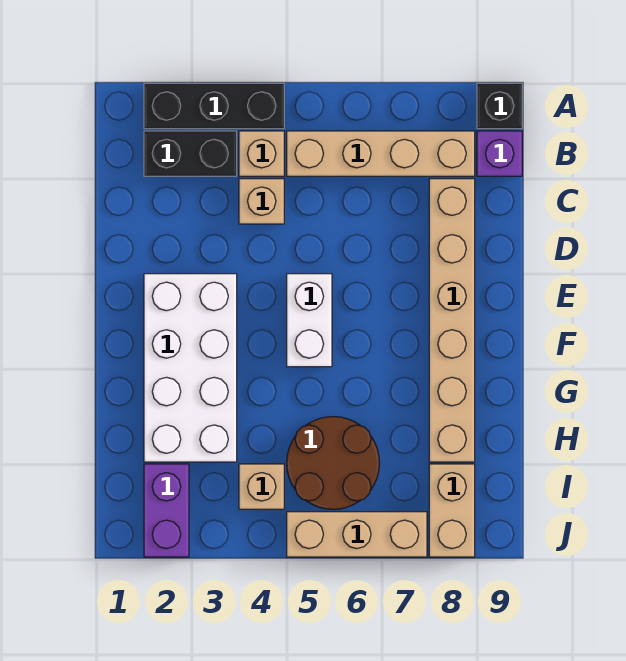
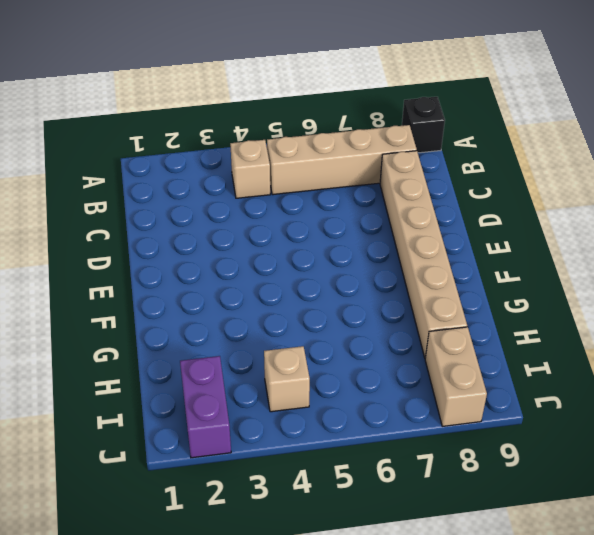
none -> black brick A2:A4 level 1
none -> black brick B2:B3 level 1
none -> purple brick B9 level 1

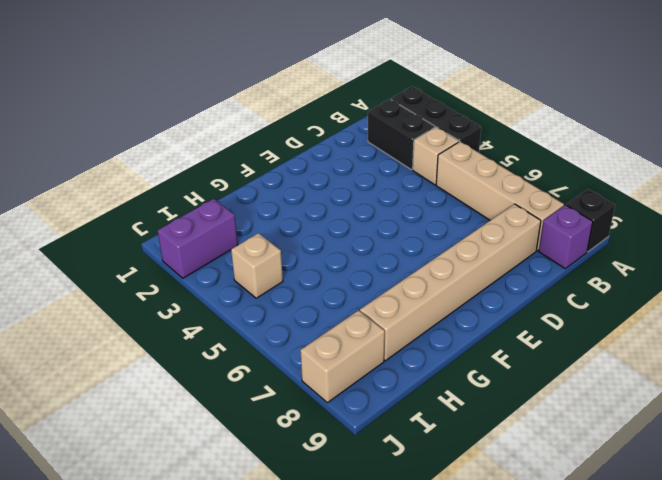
none -> tan brick C4 level 1
none -> white brick E2:H3 level 1
none -> white brick E5:F5 level 1

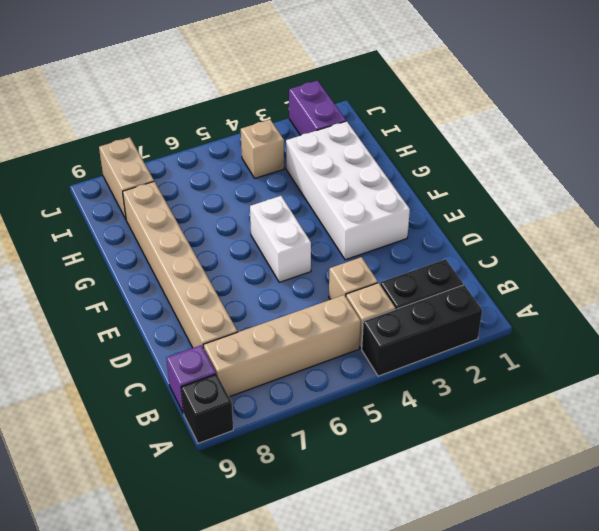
none -> brown round brick H5:I6 level 1
none -> tan brick J5:J7 level 1

